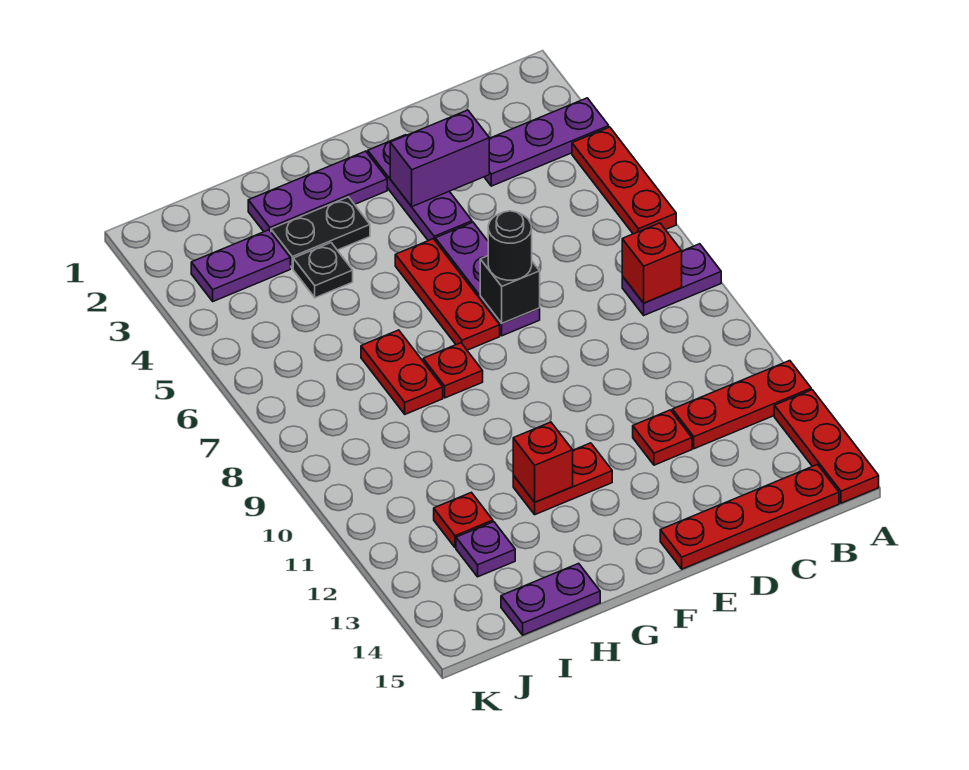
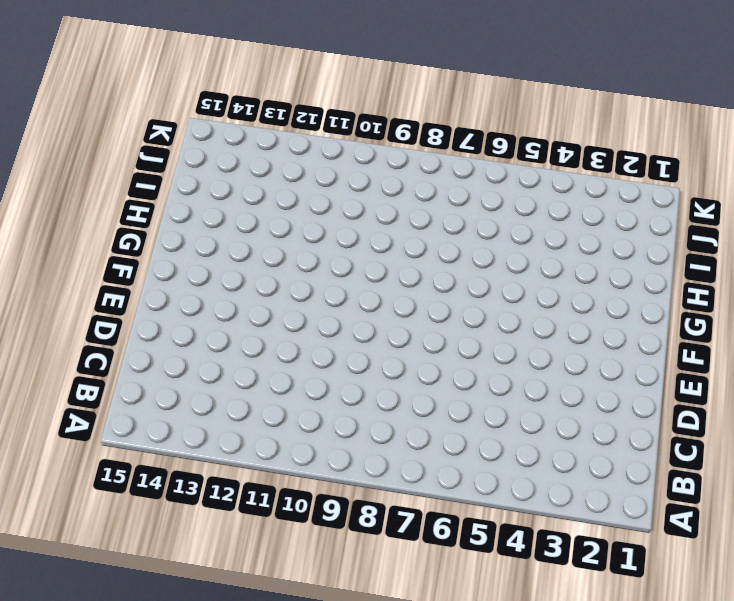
none -> purple plate A3:C3 level 1
none -> red plate A4:A6 level 1
none -> purple plate A8:B8 level 1

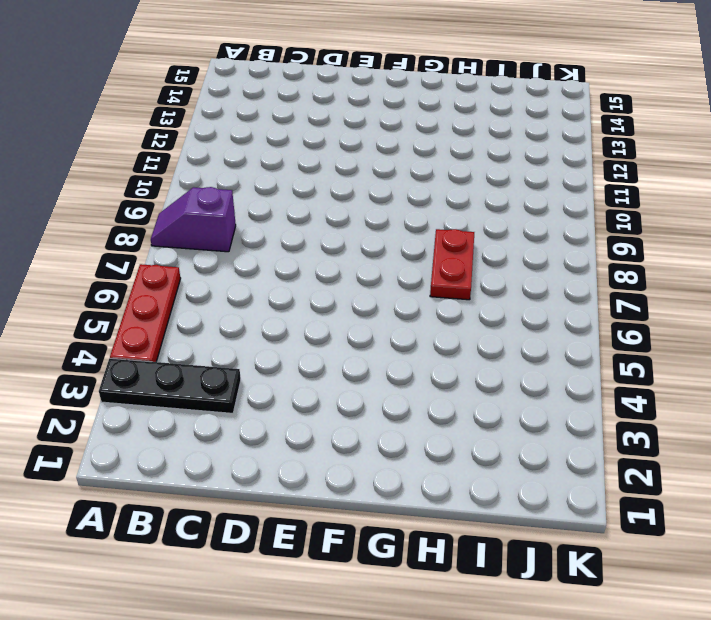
black plate A3:C3 level 1 -> purple plate A3:C3 level 1
purple slope A8:B8 level 1 top B -> purple plate A8:B8 level 1
none -> red plate A12:C12 level 1
none -> red plate A13:A15 level 1
none -> red plate B15:E15 level 1

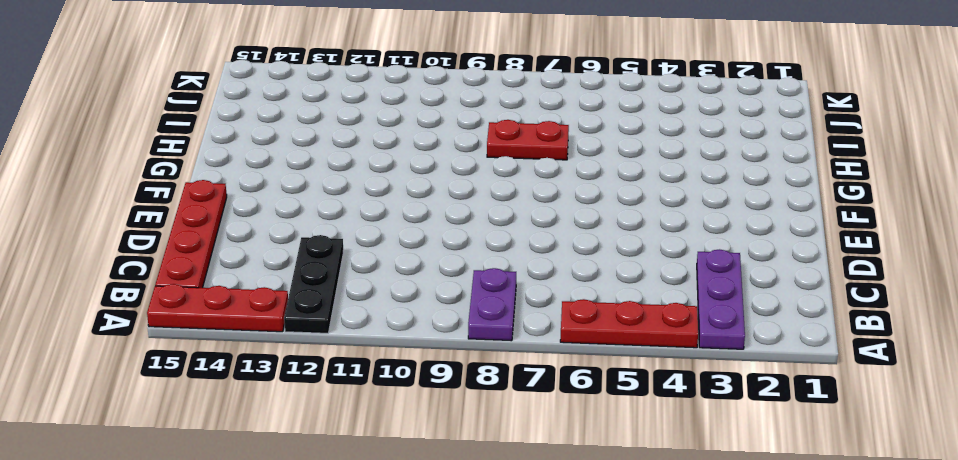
black plate A12:C12 level 1 -> red plate A12:C12 level 1
none -> red plate D12 level 1
none -> purple plate E2:E4 level 1
none -> purple plate E5:E7 level 1

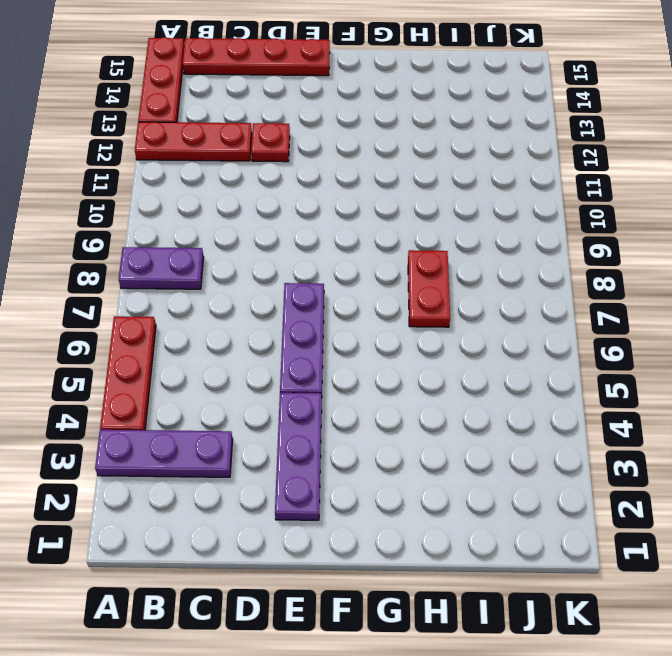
none -> purple plate F2:H2 level 1
none -> red plate F5:F7 level 1
none -> red plate F12:G12 level 1

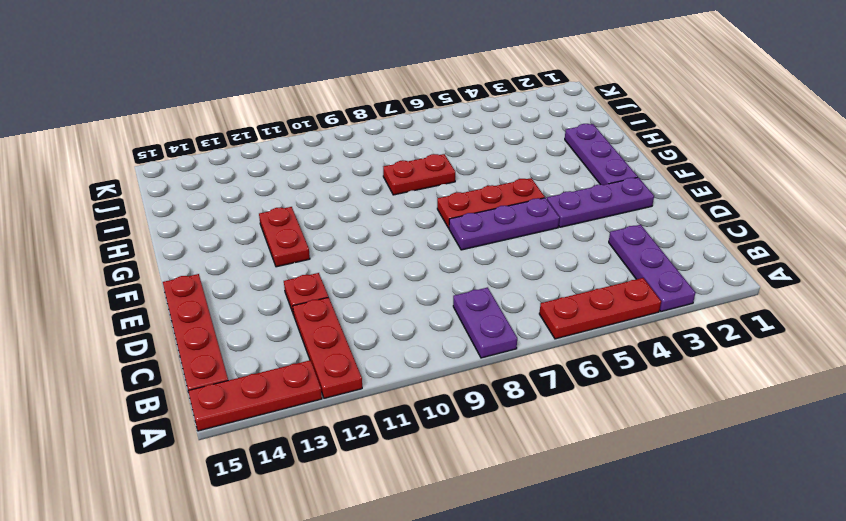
none -> black plate G3:H3 level 1
none -> red plate G8 level 1
none -> black plate H4 level 1

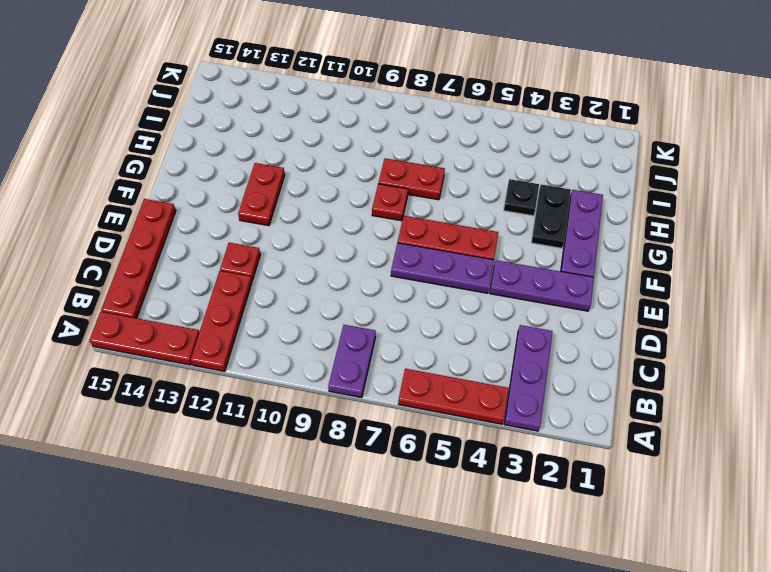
none -> purple plate H15:I15 level 1
none -> purple plate I3:J3 level 1
none -> red plate I12 level 1

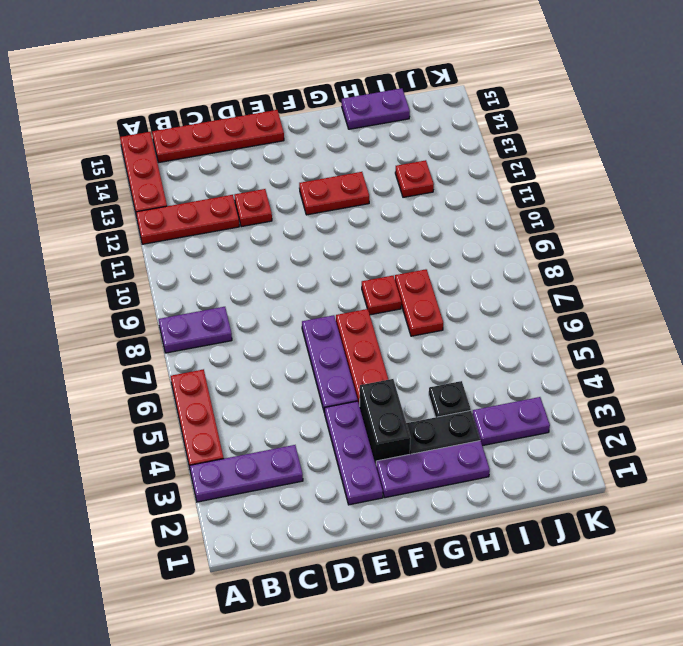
black brick F3:F4 level 1 -> none
none -> purple plate I13 level 1
none -> red brick B8 level 2
none -> purple brick D3:E3 level 2

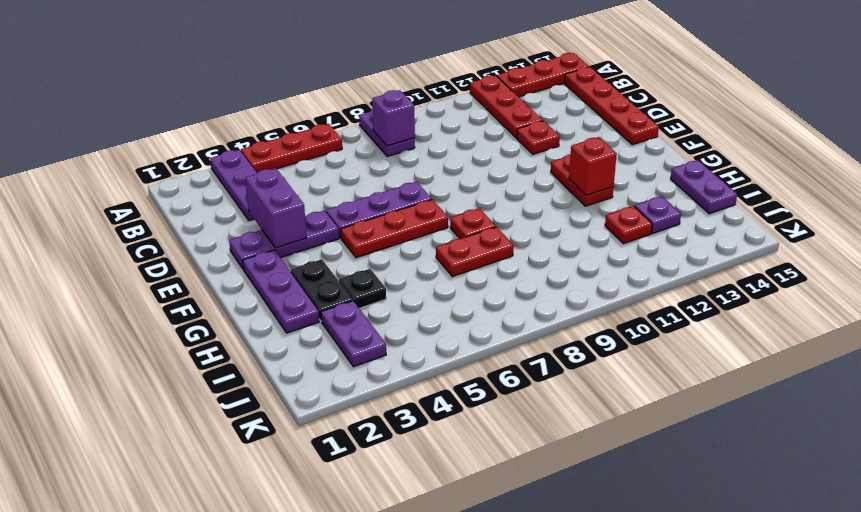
purple brick B8 level 2 -> red brick B8 level 2
none -> black brick E7 level 2
none -> black round brick E7 level 3

